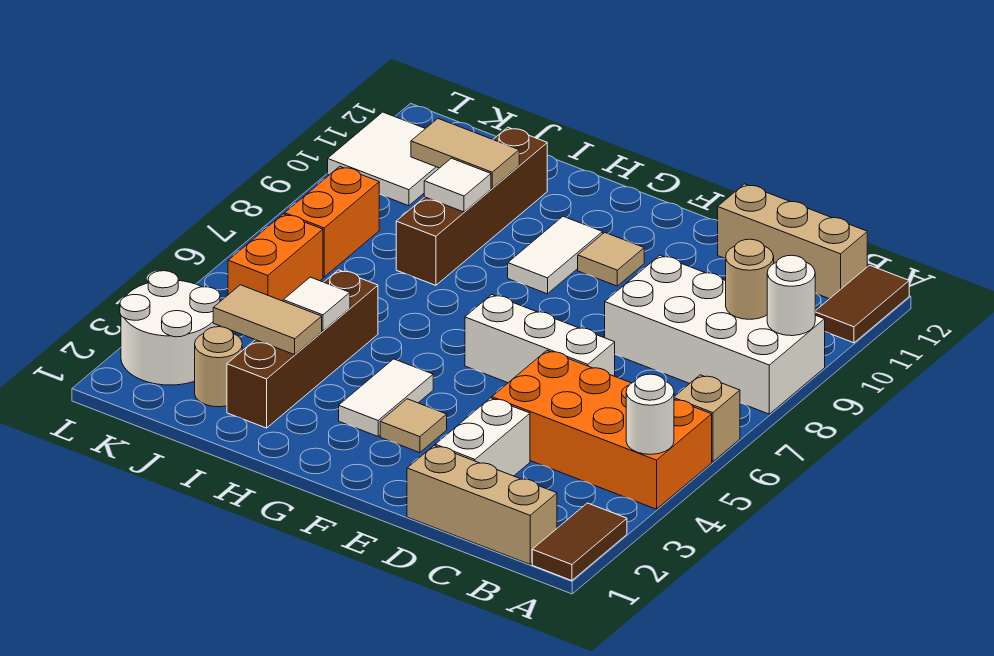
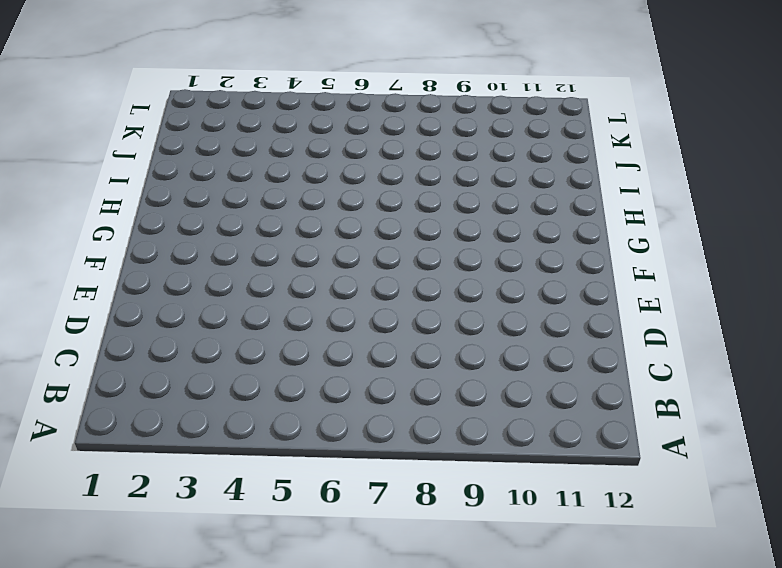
none -> brown tile A1:A2 level 1
none -> orange brick A4:D5 level 1
none -> tan brick A6 level 1

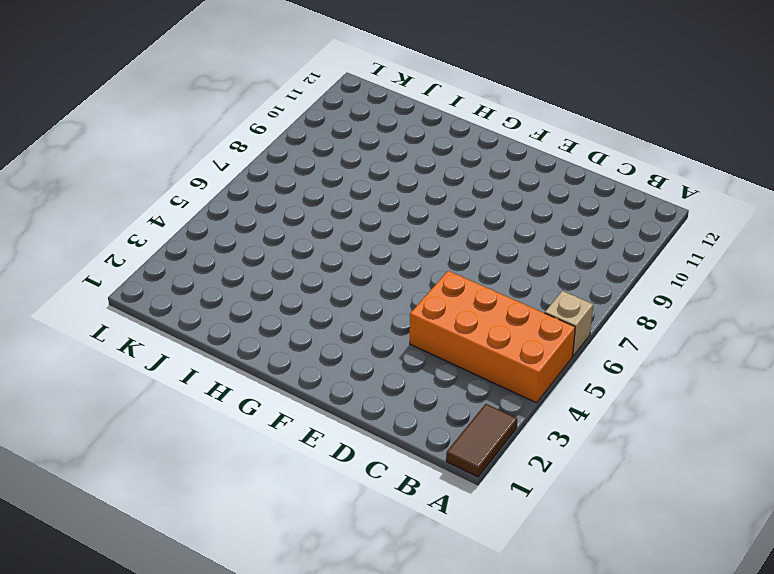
none -> white brick A8:D9 level 1
none -> brown tile A11:A12 level 1
none -> tan brick B1:D1 level 1

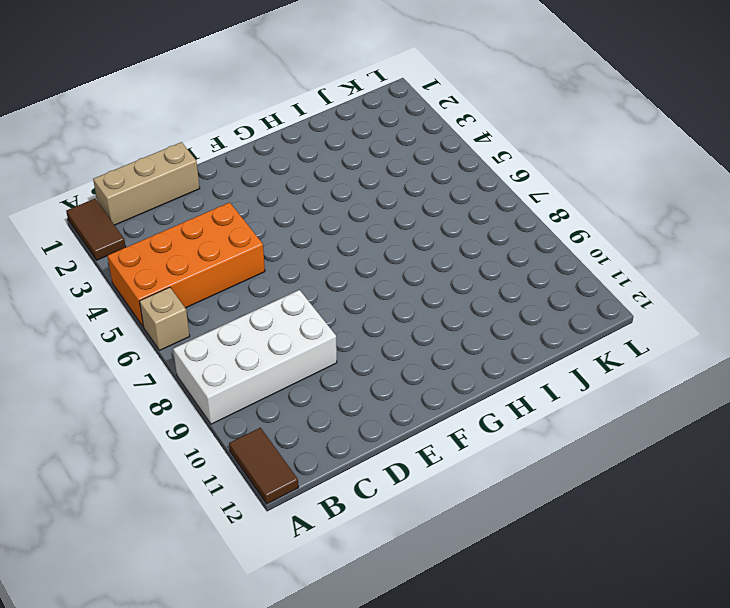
none -> tan brick B12:D12 level 1
none -> white brick D2:D3 level 1
none -> white brick D6:F6 level 1

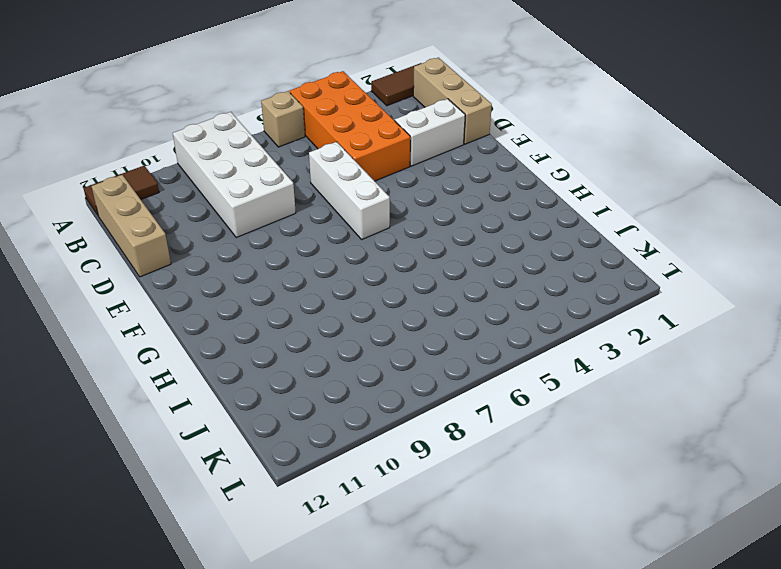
none -> tan tile F3 level 1
none -> tan tile F10 level 1
none -> white tile G3:G4 level 1

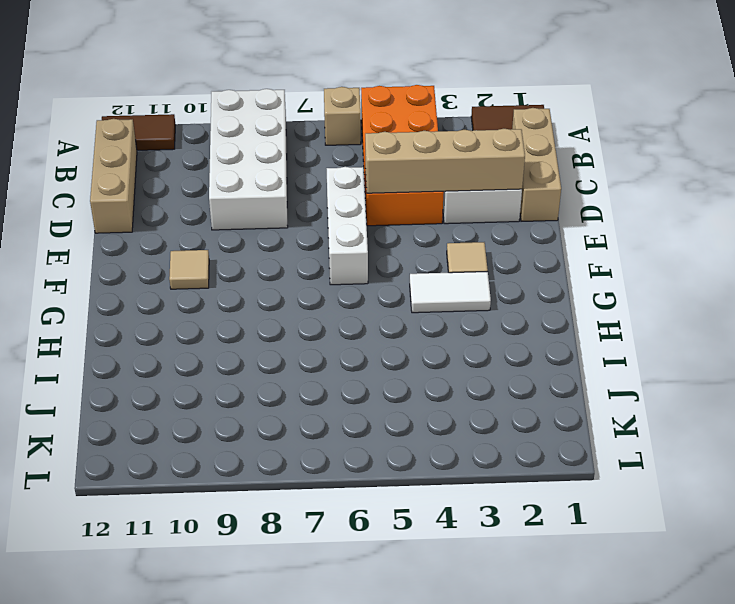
tan brick D2:D5 level 2 -> none
none -> white tile G9:G10 level 1
none -> brown brick I2:I5 level 1
none -> brown brick I8:I11 level 1

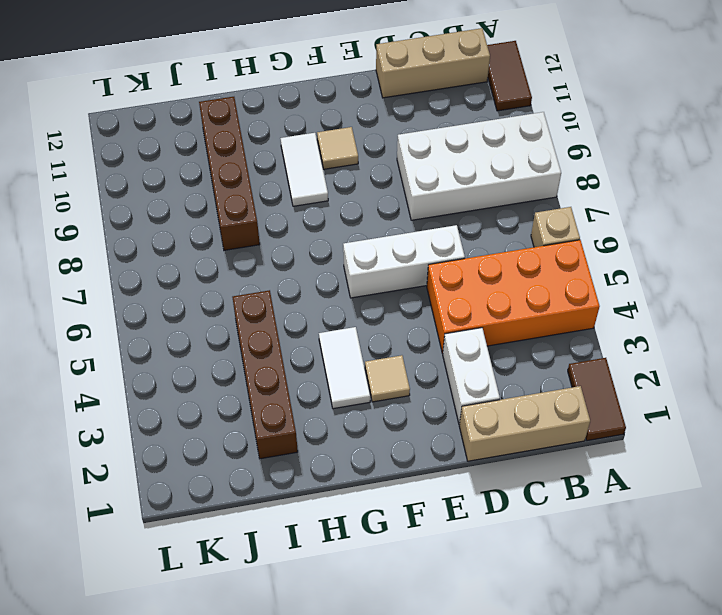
none -> tan round brick J2 level 1
none -> white round brick K2:L3 level 1
none -> orange brick K5:K6 level 1

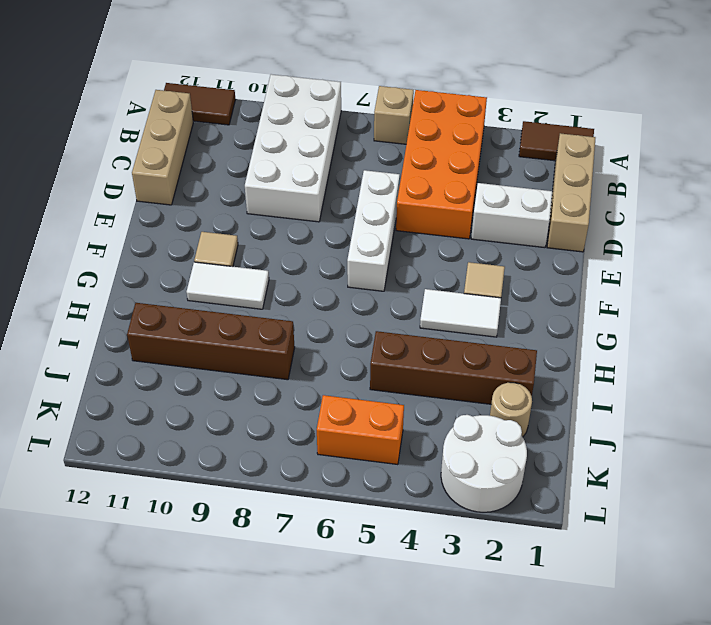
none -> orange brick K7:K8 level 1
none -> white tile K10:L11 level 1
none -> white round brick A4 level 2

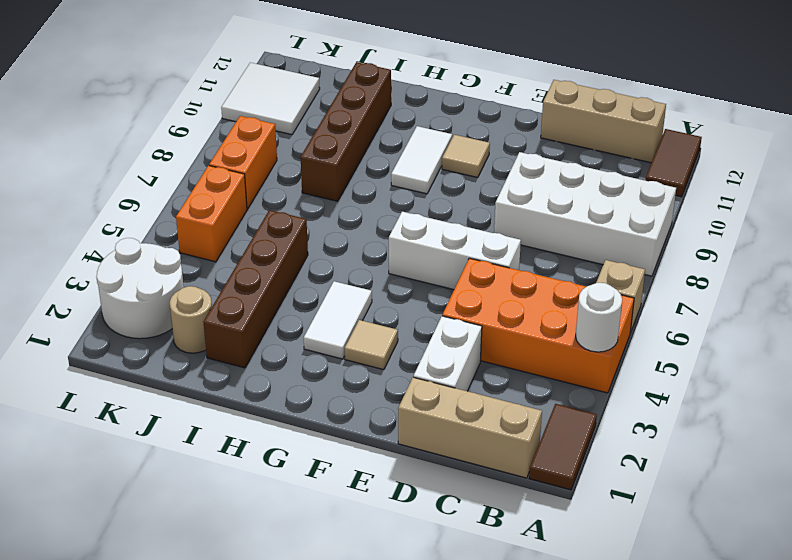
none -> white round brick A9 level 2
none -> tan round brick B9 level 2
none -> tan tile I3:J3 level 2

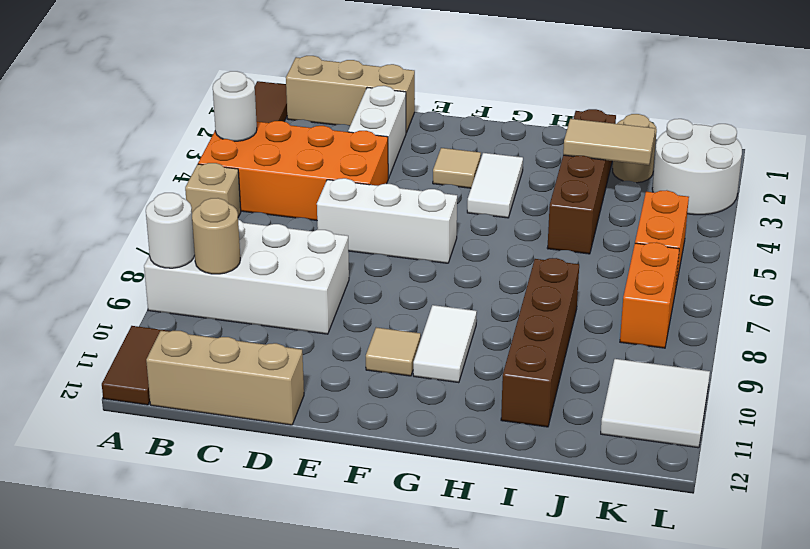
none -> white tile I4 level 2
none -> white tile I9 level 2
none -> tan tile I10:J10 level 2

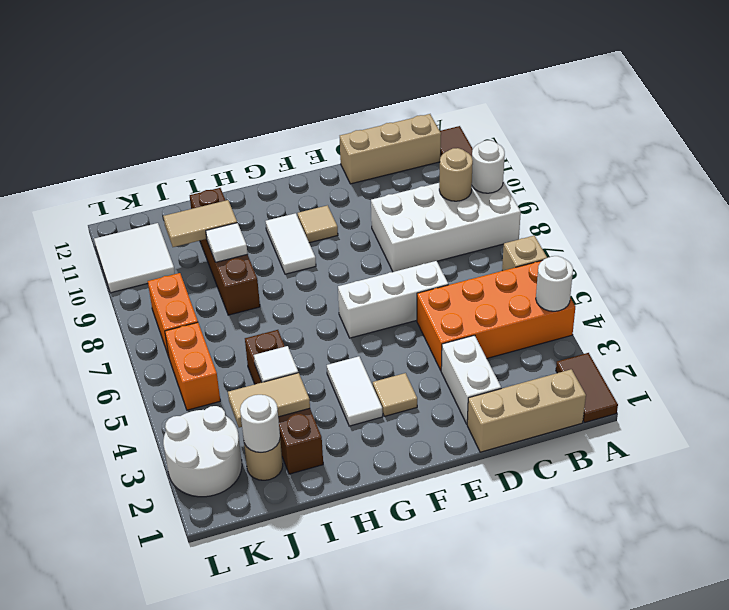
white round brick J2 level 2 -> none

